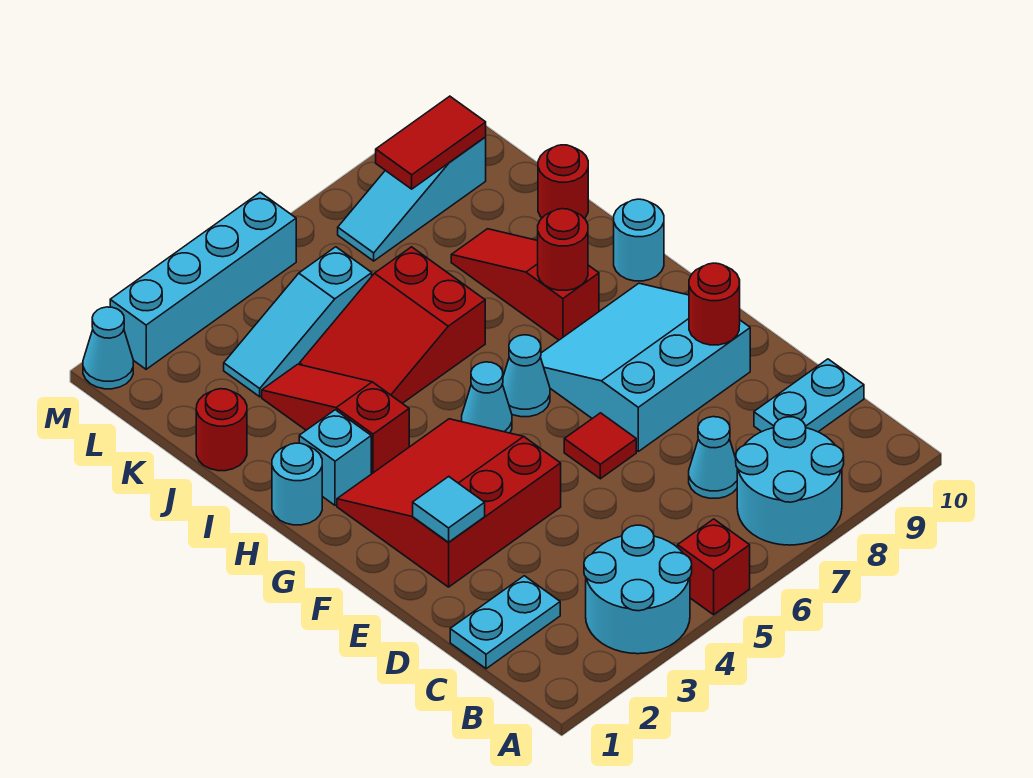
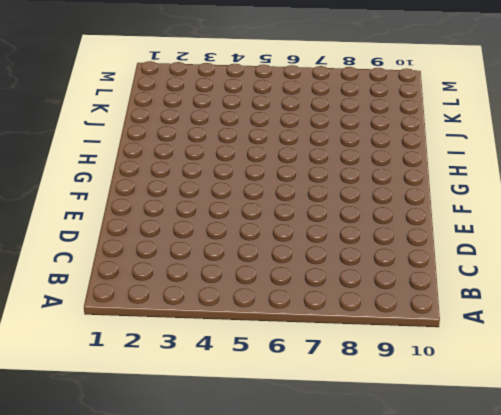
none -> cyan round brick A3:B4 level 1
none -> red brick A5 level 1
none -> cyan round brick A7:B8 level 1

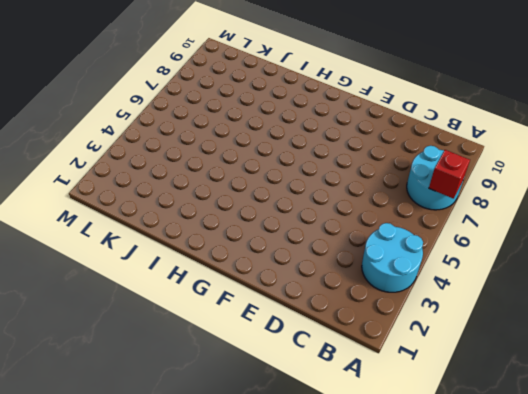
red brick A7 level 2 -> red brick A5 level 1
none -> cyan plate C1:C2 level 1
none -> cyan cone C7 level 1
none -> cyan plate C9:C10 level 1

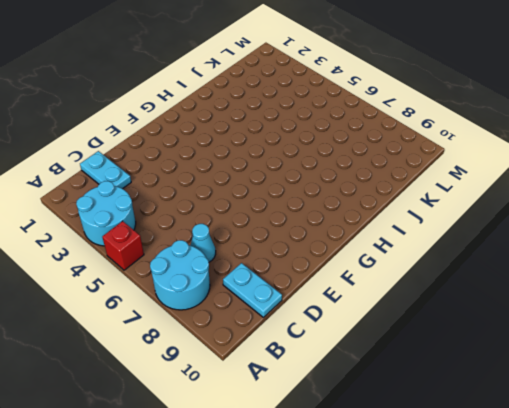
none -> red slope E2:G4 level 1 top E
none -> red tile E6 level 1
none -> cyan slope E7:G9 level 1 top E

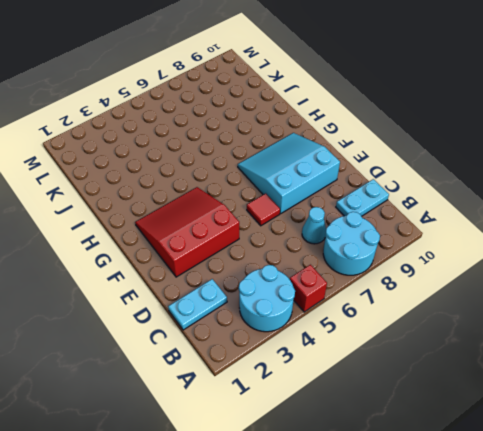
none -> cyan cone G5 level 1
none -> cyan cone G6 level 1
none -> cyan round brick H1 level 1

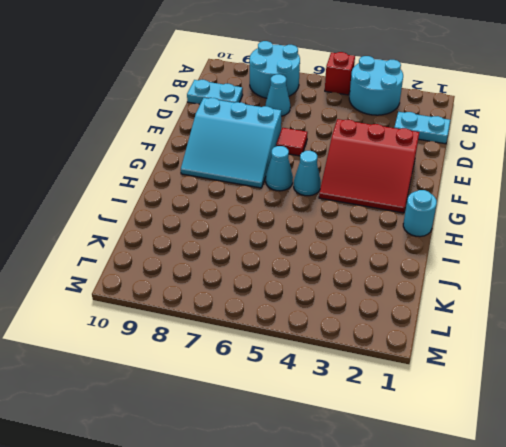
none -> cyan brick H2 level 1
none -> red slope H3:J3 level 1 top H
none -> red slope H8:J8 level 1 top H

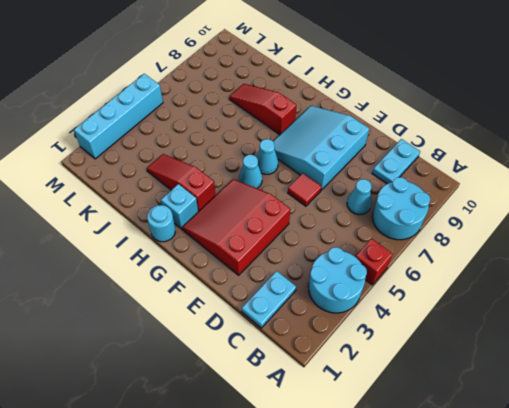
none -> cyan round brick H10 level 1
none -> red slope I4:J6 level 1 top 6
none -> red round brick J1 level 1

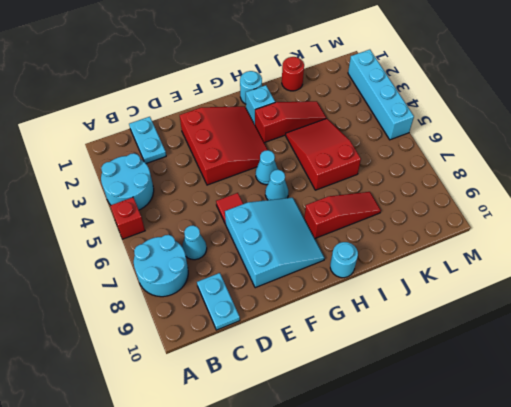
none -> red round brick J10 level 1
none -> cyan slope K3:K5 level 1 top 5
none -> cyan slope L7:L9 level 1 top 9

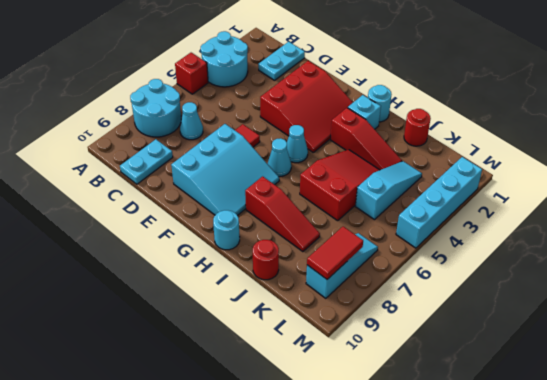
none -> cyan cone M1 level 1
none -> cyan tile E2 level 2
none -> red round brick E9 level 2

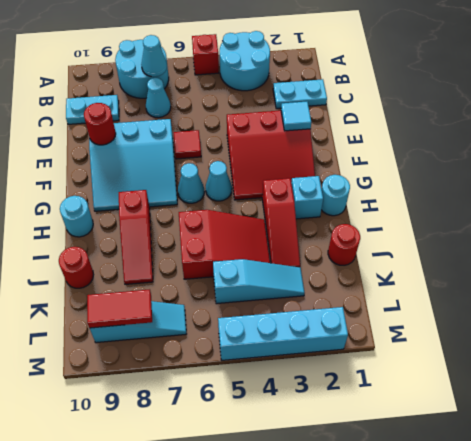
cyan cone B7 level 2 -> cyan cone M1 level 1
none -> red round brick H8 level 2

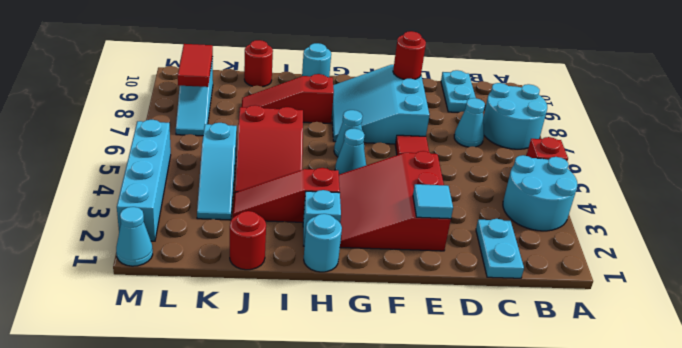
none -> red round brick H8 level 2

